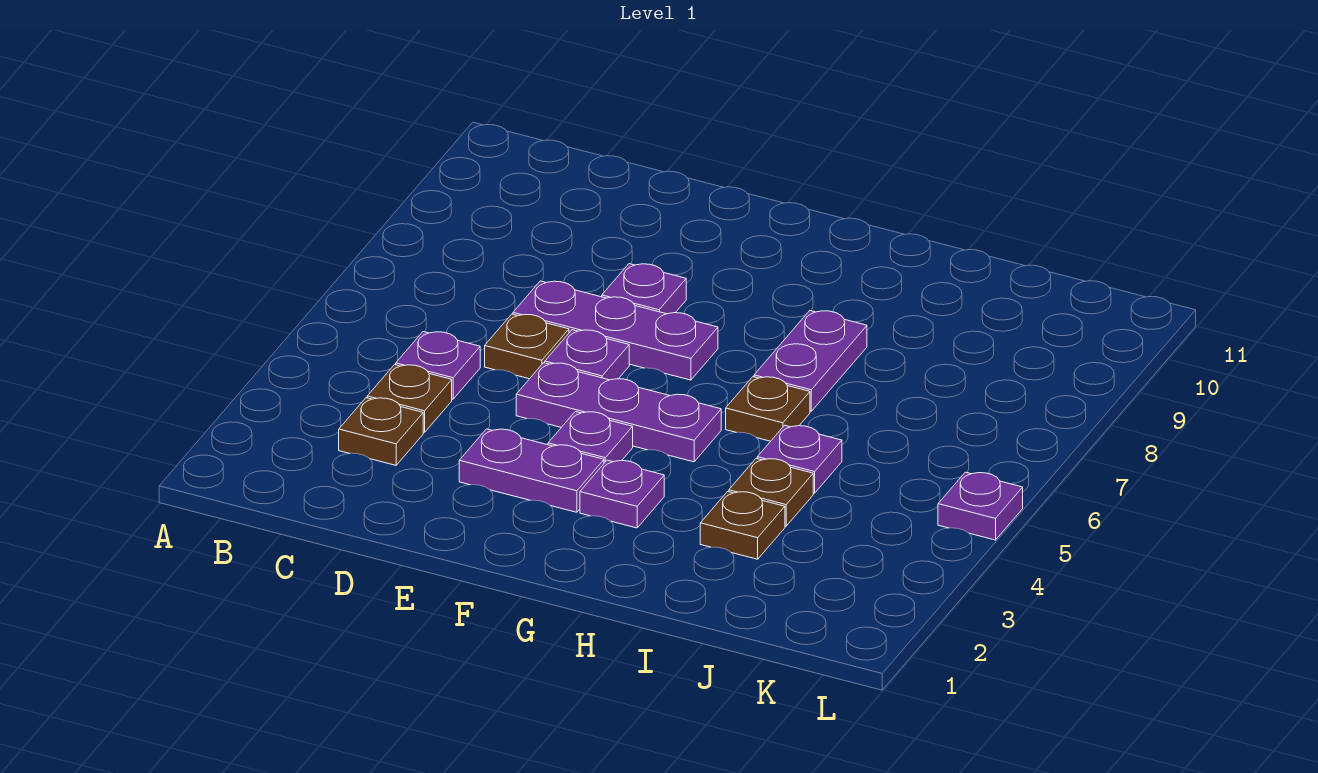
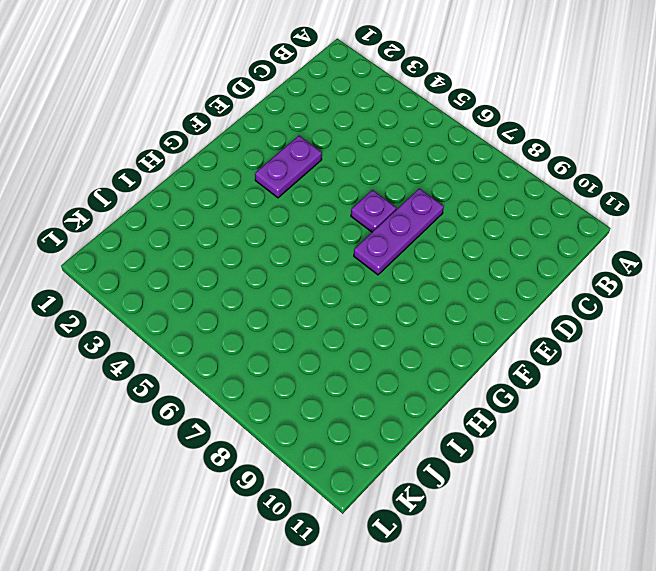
none -> brown plate C3 level 1
none -> brown plate C4 level 1
none -> purple plate C5 level 1

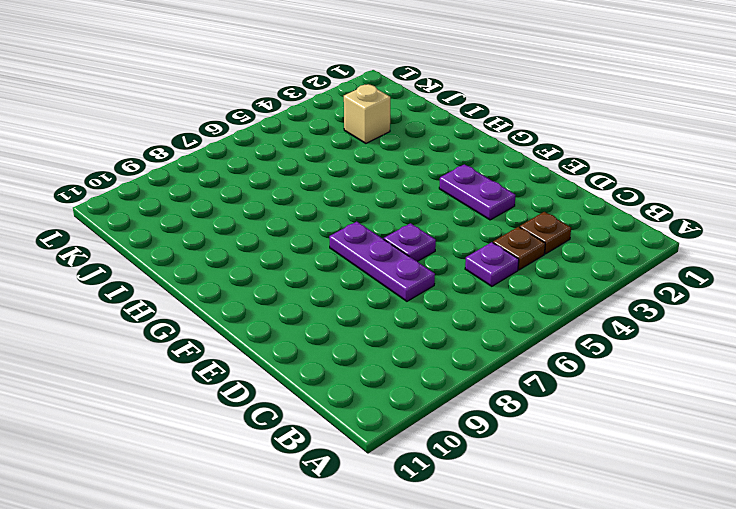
tan brick J3 level 1 -> none
none -> brown plate D6 level 1
none -> purple plate E5:G5 level 1
none -> purple plate E8 level 1

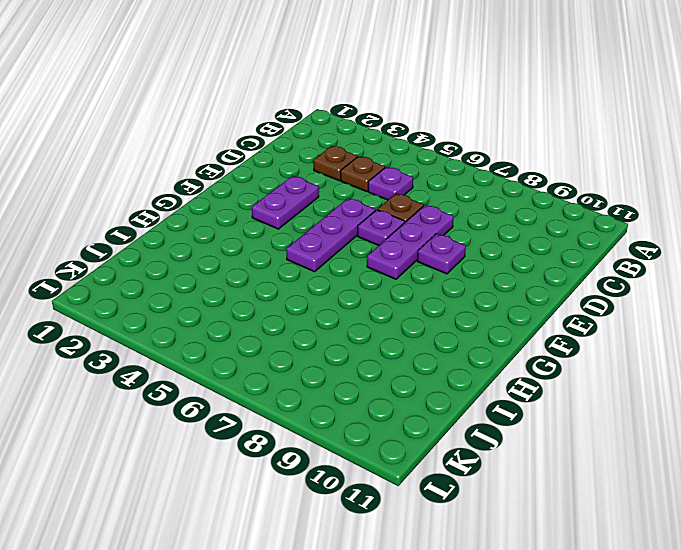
none -> purple plate F4 level 1
none -> purple plate G3 level 1
none -> brown plate H6 level 1

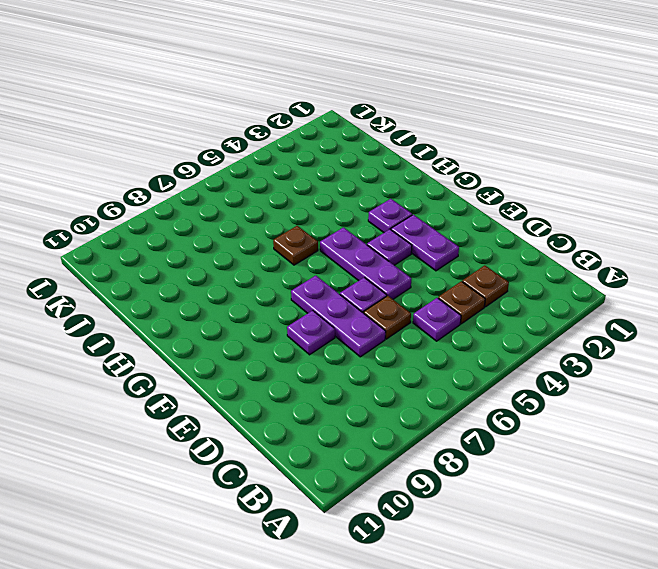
none -> purple plate H7:H8 level 1
none -> brown plate I3 level 1
none -> brown plate I4 level 1

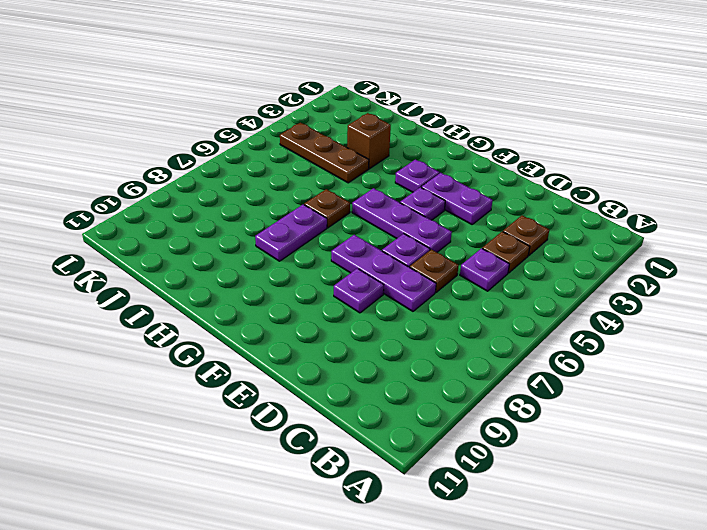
brown brick I3 level 1 -> brown plate I3 level 1
brown plate I4:K4 level 1 -> brown plate I4 level 1
none -> purple plate I5 level 1
none -> purple plate L5 level 1

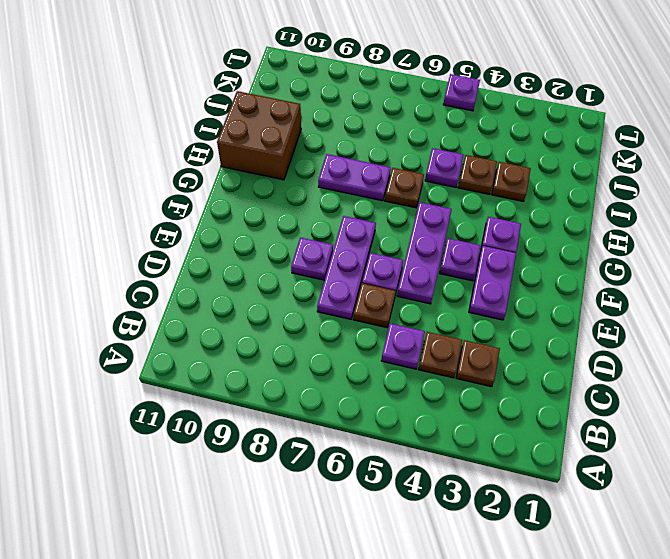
brown brick H10:I11 level 1 -> none

